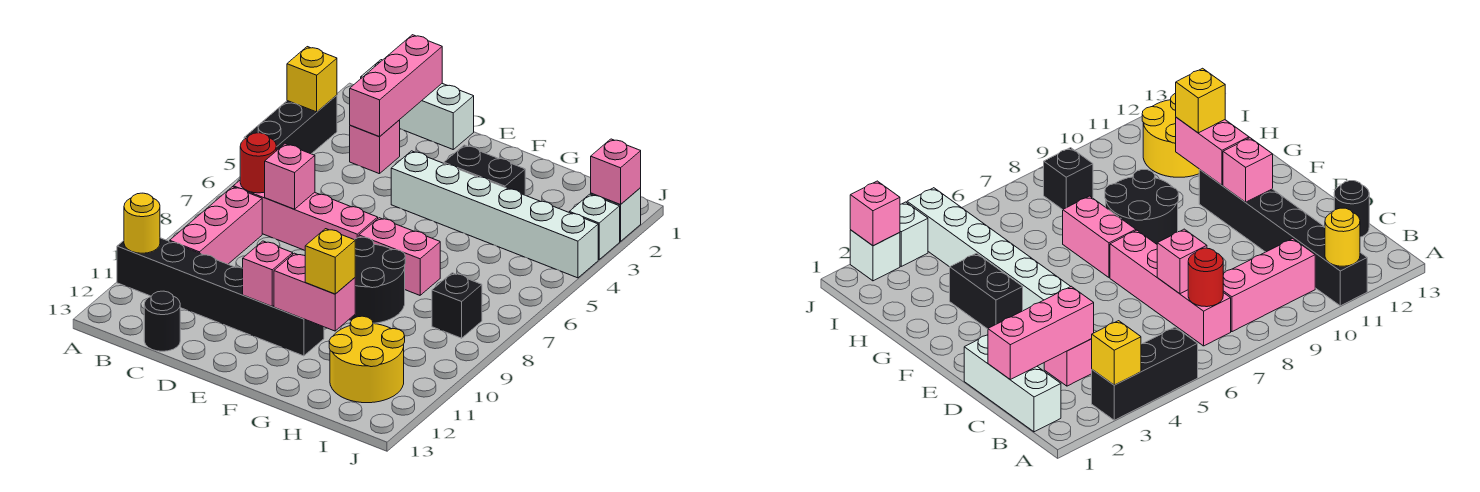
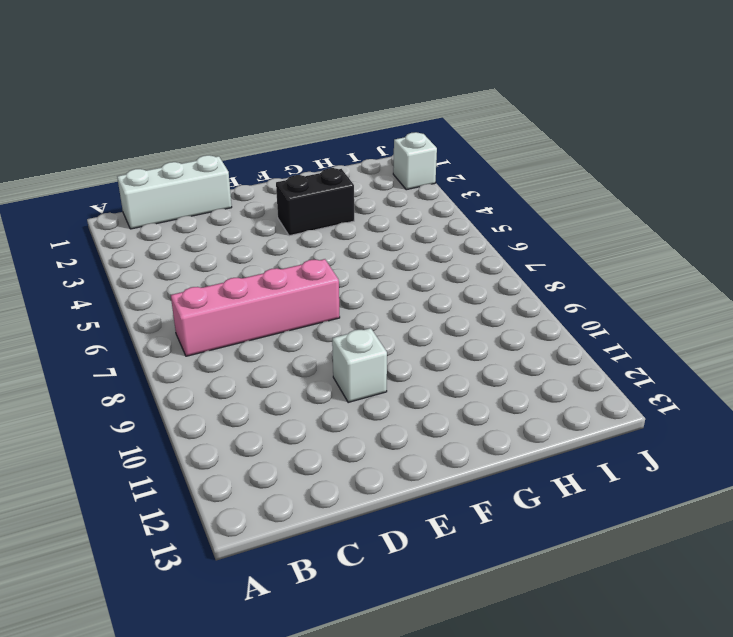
white brick E10 level 1 -> white brick J3 level 1
none -> black brick A3:A5 level 1
none -> black brick A11:F11 level 1
none -> pink brick B8:B10 level 1

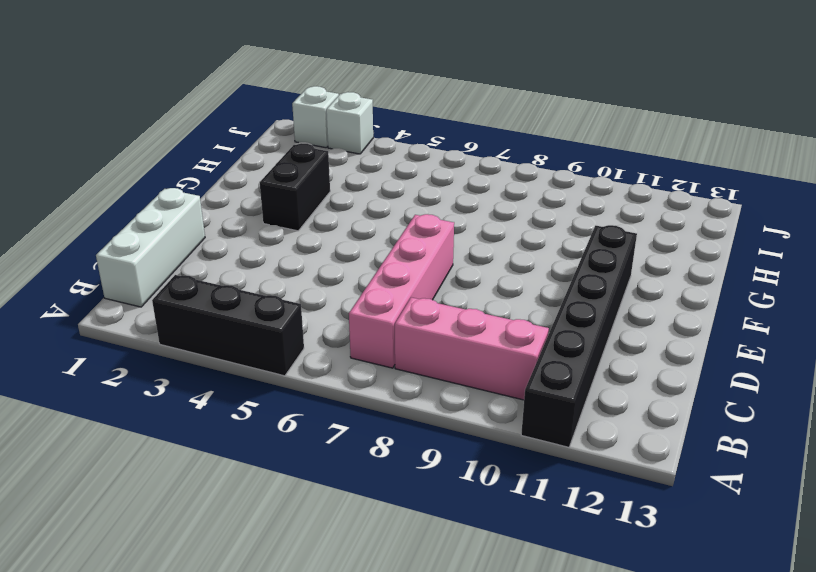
none -> pink brick C3 level 1
none -> black round brick C13 level 1
none -> white brick E4:J4 level 1

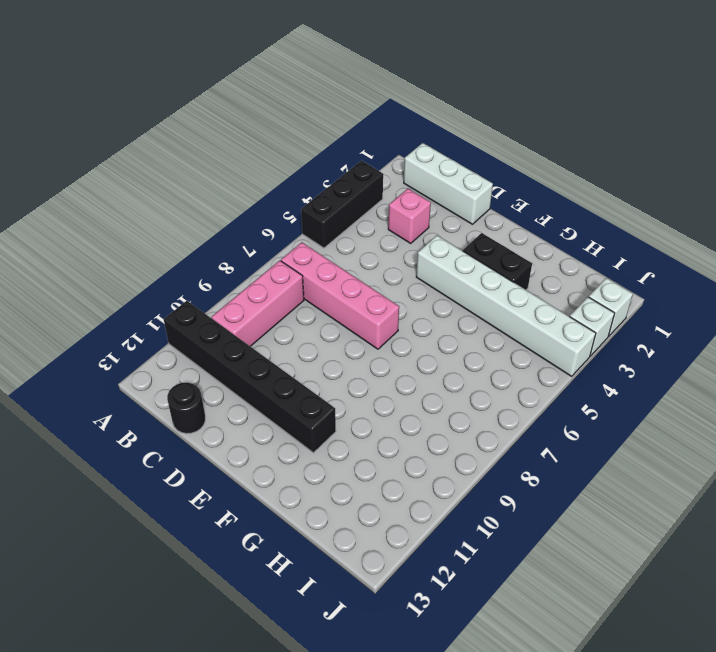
none -> pink brick F7:G7 level 1
none -> black round brick F8:G9 level 1
none -> yellow round brick H11:I12 level 1

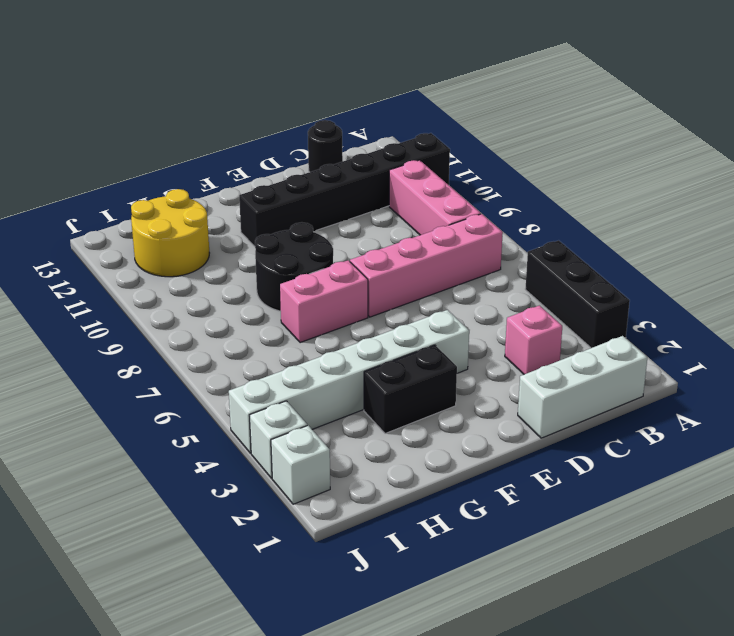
none -> black brick I8 level 1
none -> yellow brick A3 level 2
none -> yellow round brick A11 level 2

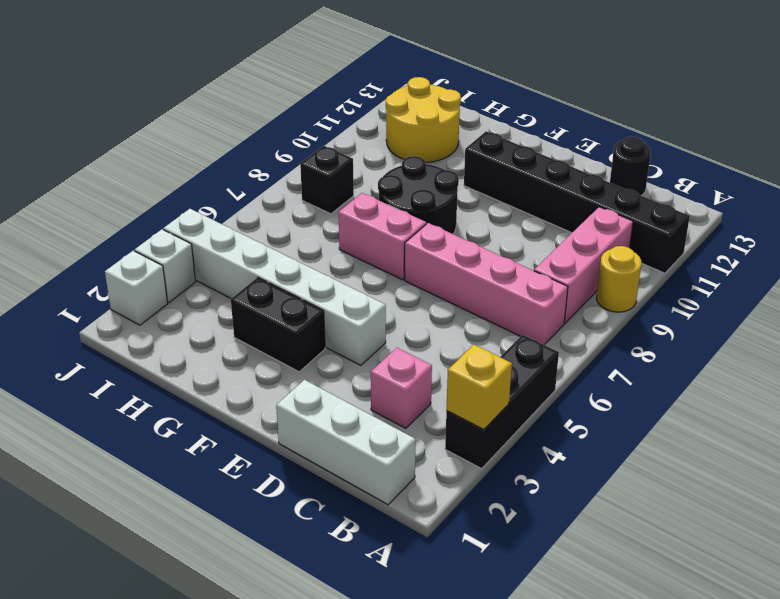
yellow round brick A9 level 1 -> yellow round brick A11 level 2
none -> red round brick B7 level 2
none -> pink brick C1:C3 level 2
none -> pink brick C7 level 2

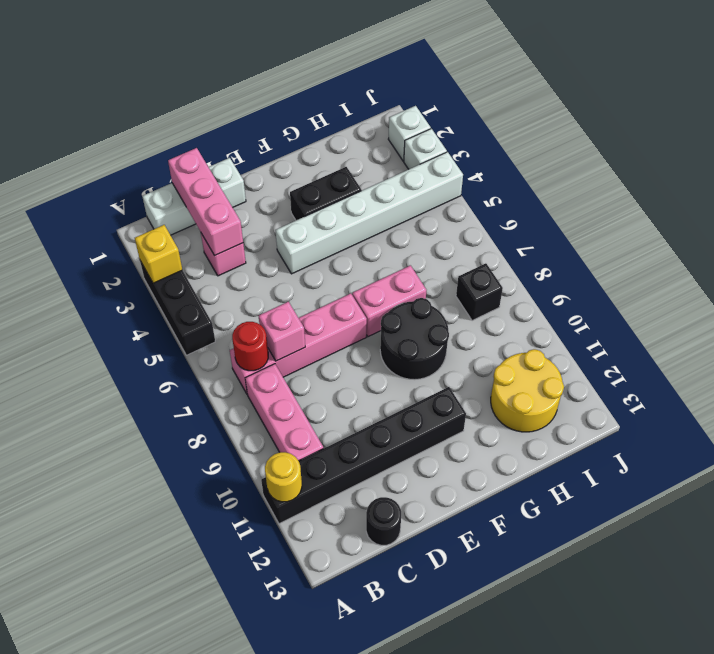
none -> pink brick E11 level 2
none -> pink brick F11:G11 level 2
none -> pink brick J2 level 2

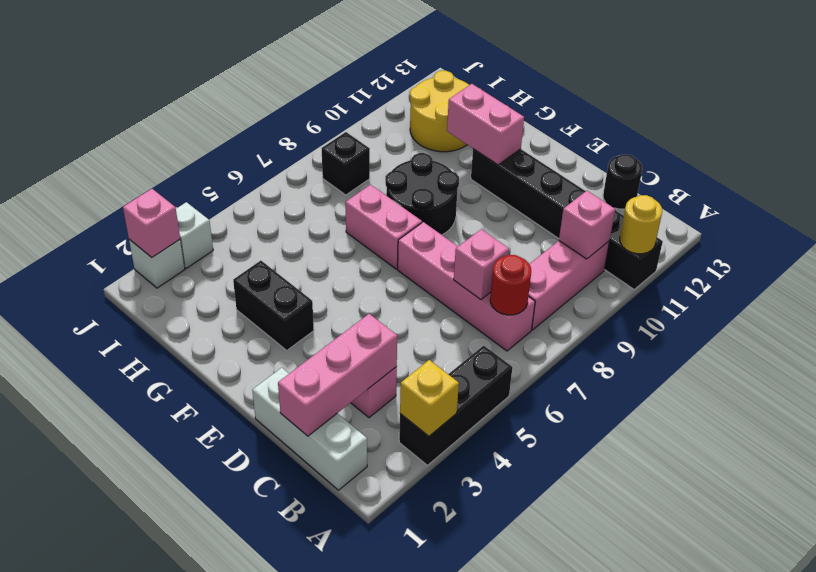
pink brick B10 level 2 -> pink brick E11 level 2
none -> white brick E4:J4 level 1
none -> yellow brick G11 level 3

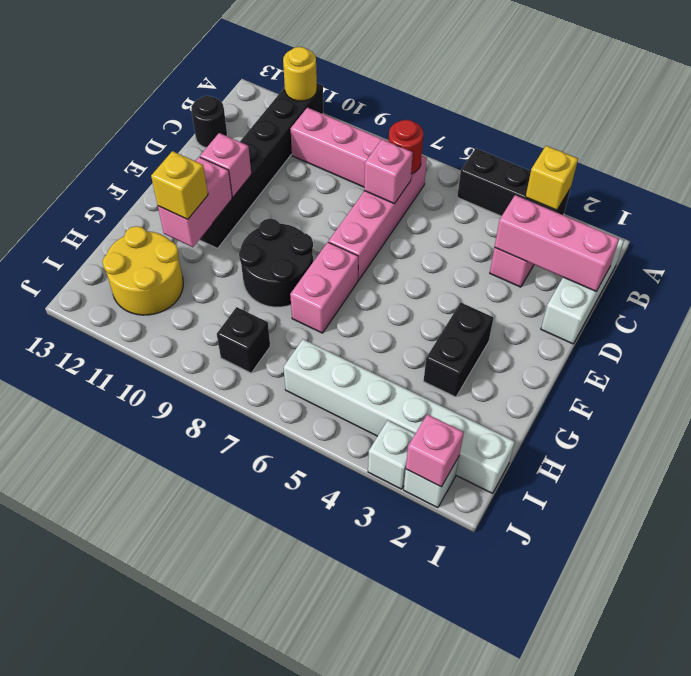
white brick I1:I6 level 1 -> white brick E4:J4 level 1

